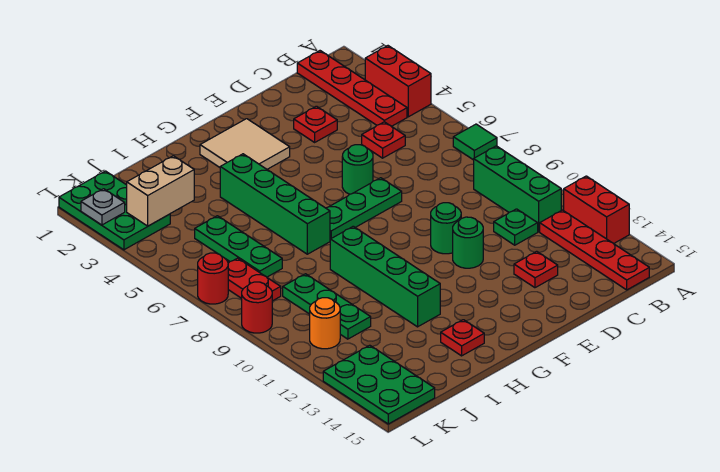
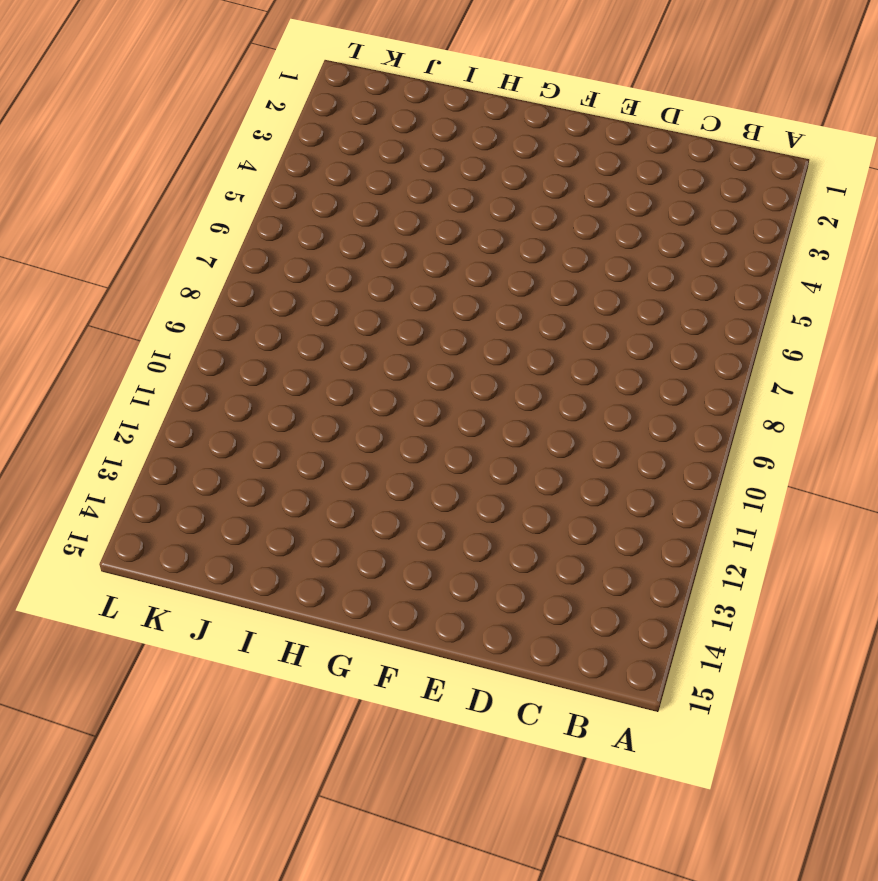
none -> red brick A3:A4 level 1
none -> green tile A7 level 1
none -> red brick A12:A13 level 1

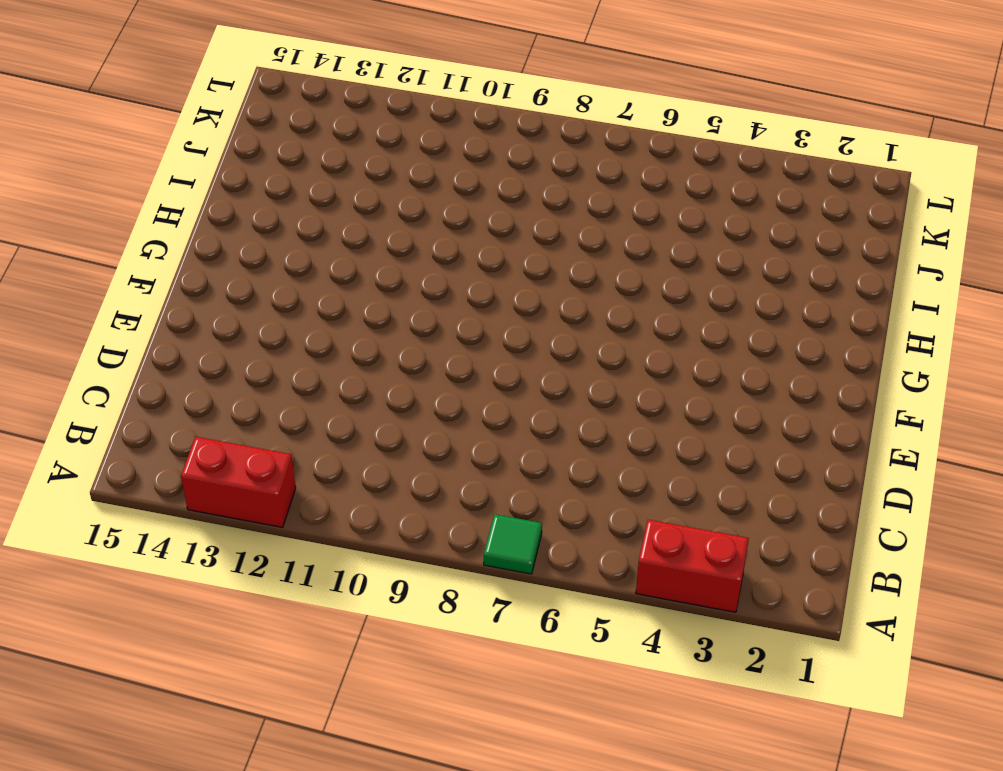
none -> red plate B1:B4 level 1
none -> green brick B9:B11 level 1
none -> red plate B12:B15 level 1

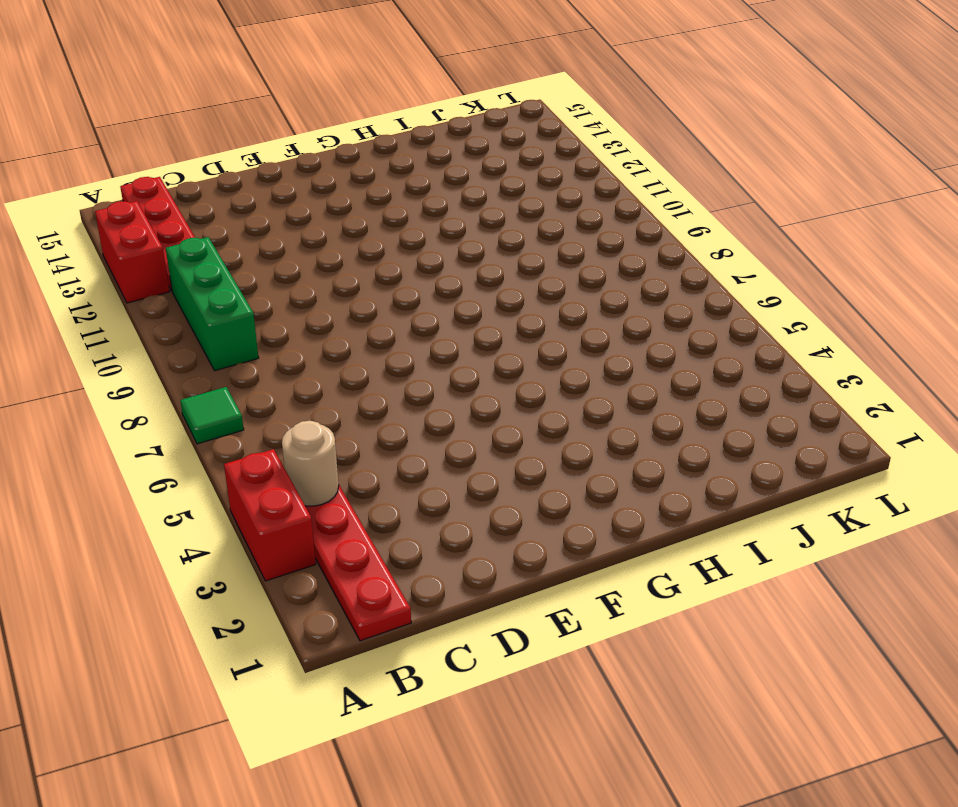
tan round brick B4 level 2 -> none
none -> red plate C5 level 1
none -> green plate C11 level 1
none -> red plate D3 level 1

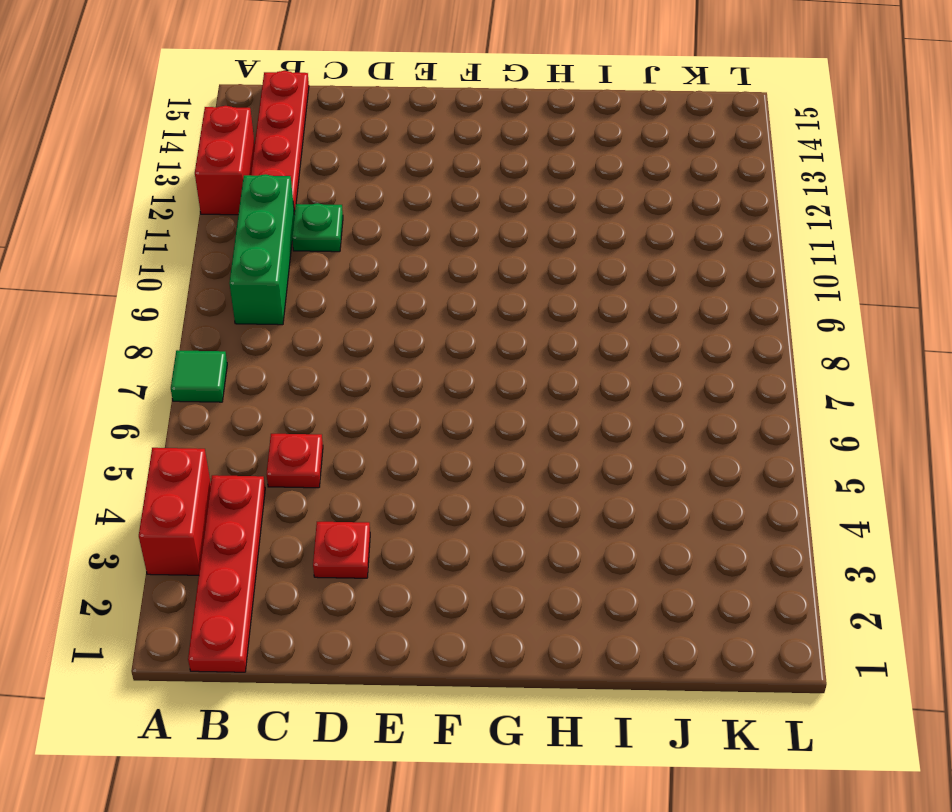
none -> red plate D13 level 1
none -> green round brick E6 level 1
none -> green plate E7:G7 level 1

